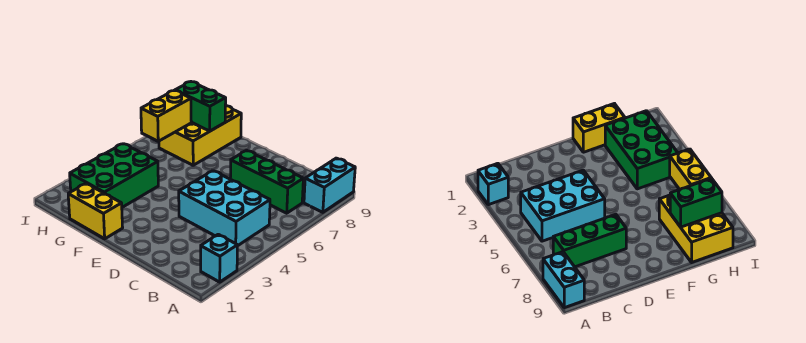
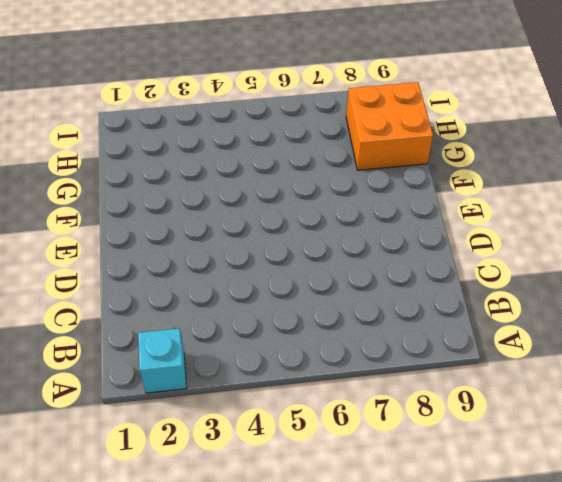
orange brick G8:H9 level 1 -> yellow brick G7:H9 level 1
none -> cyan brick A8:A9 level 1
none -> cyan brick B4:D5 level 1

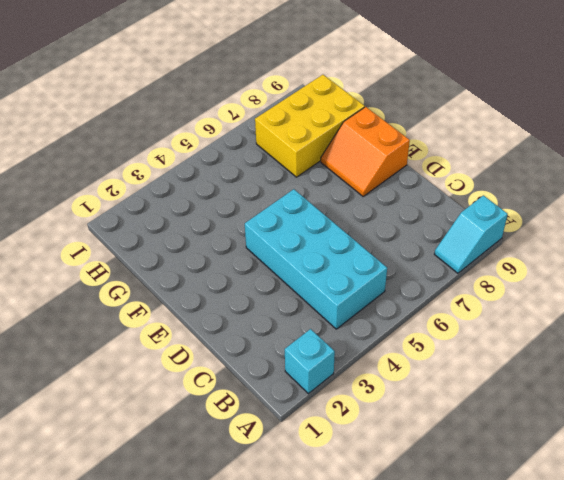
cyan slope A8:A9 level 1 top 9 -> cyan brick A8:A9 level 1
cyan brick B4:E5 level 1 -> cyan brick B4:D5 level 1
orange slope E8:F9 level 1 top 9 -> none
none -> green brick B7:D7 level 1
none -> yellow brick F1:G1 level 1

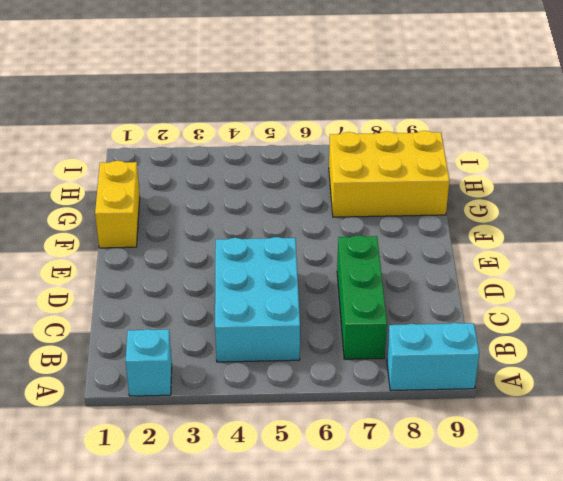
none -> green brick G2:H4 level 1
none -> green brick G8:H8 level 2

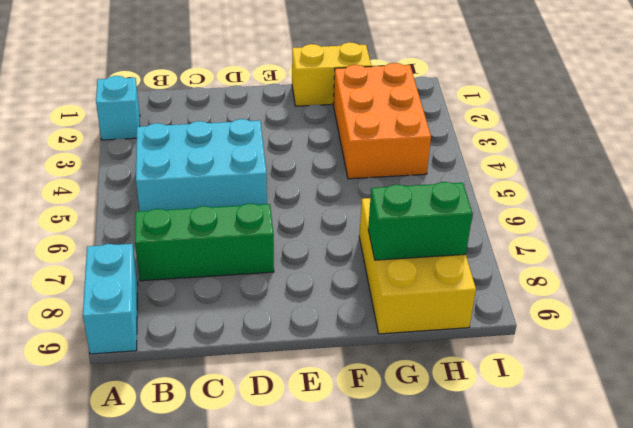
orange brick G2:H4 level 1 -> green brick G2:H4 level 1
none -> yellow brick H6:H7 level 2

